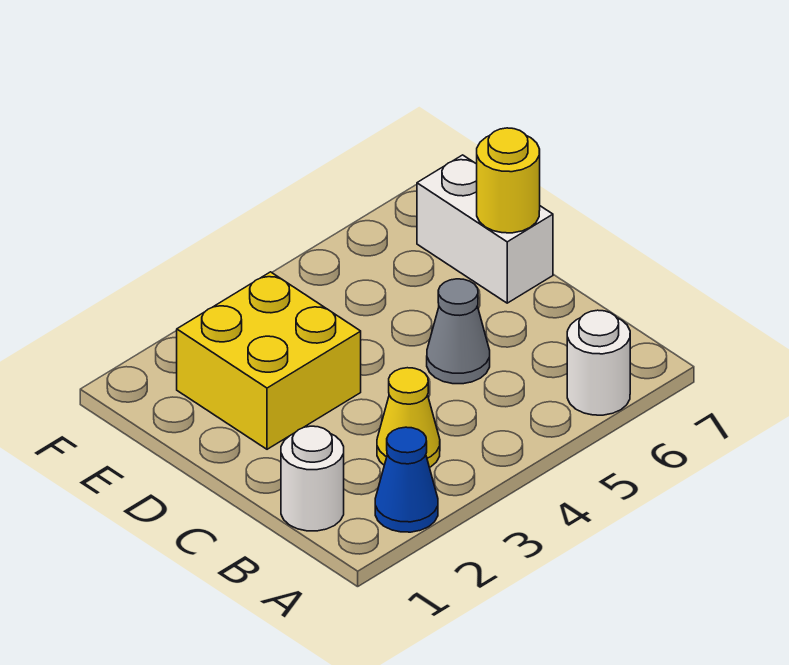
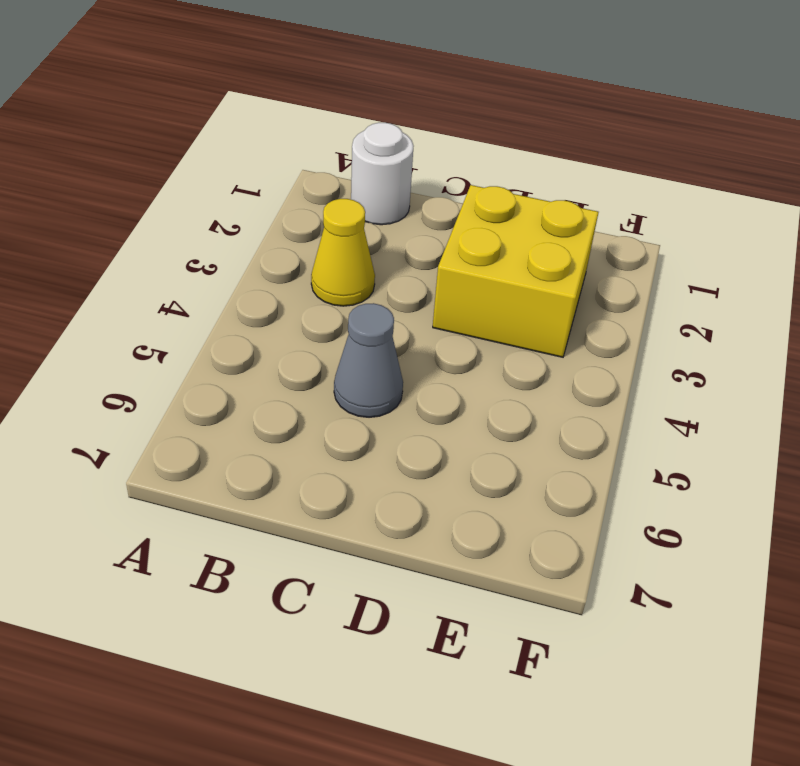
none -> blue cone A2 level 1
none -> white round brick A6 level 1

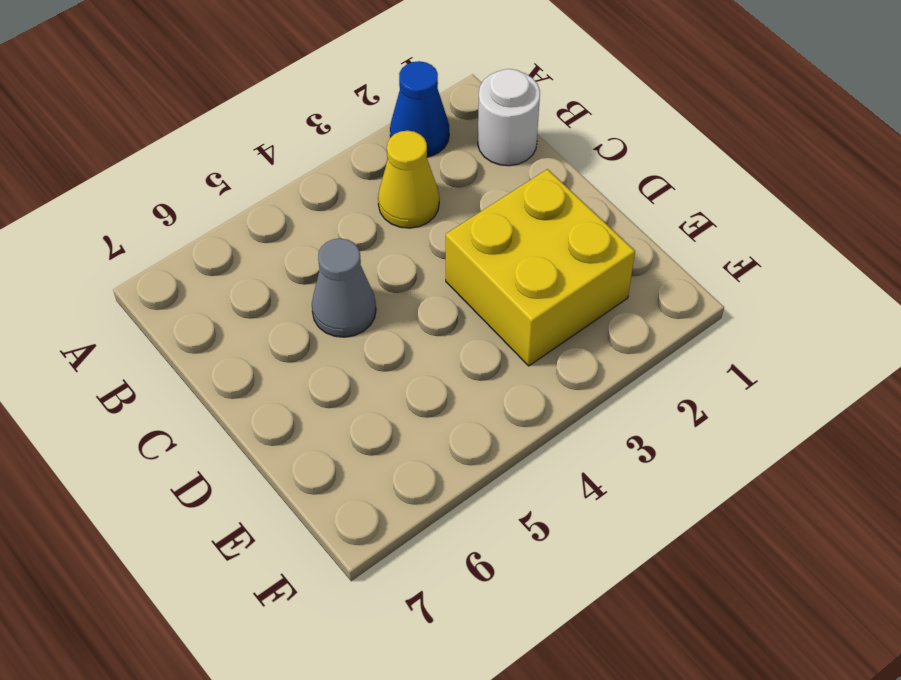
none -> white round brick A6 level 1
none -> white brick D7:E7 level 1

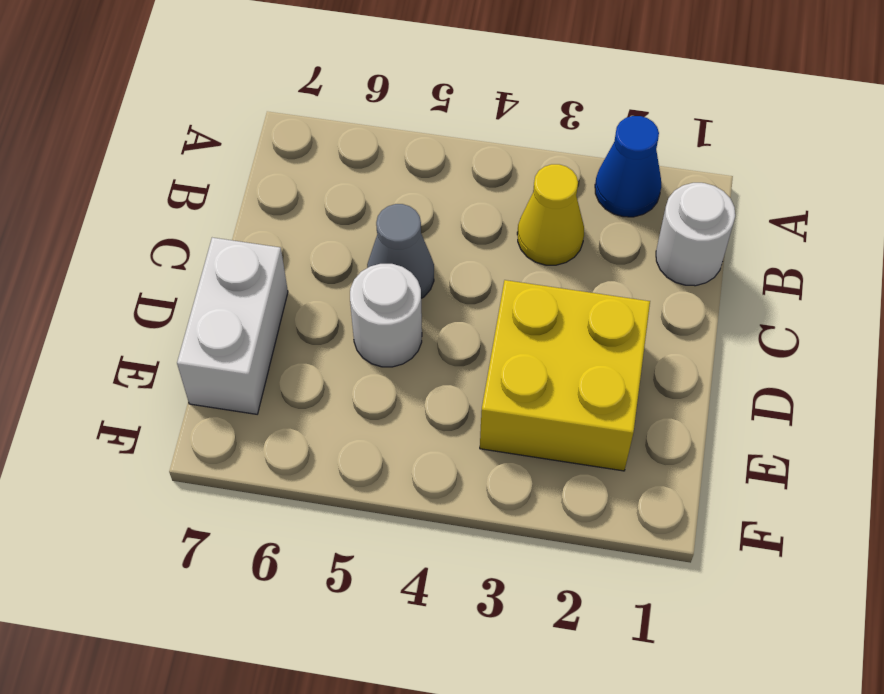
white round brick D5 level 1 -> white round brick A6 level 1
none -> yellow round brick D7 level 2

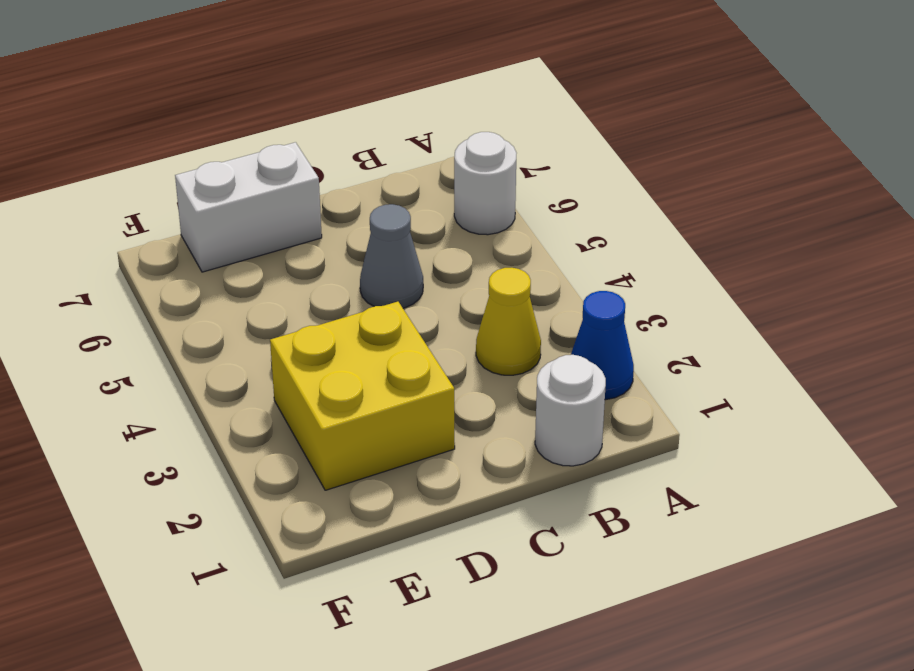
none -> yellow round brick D7 level 2

